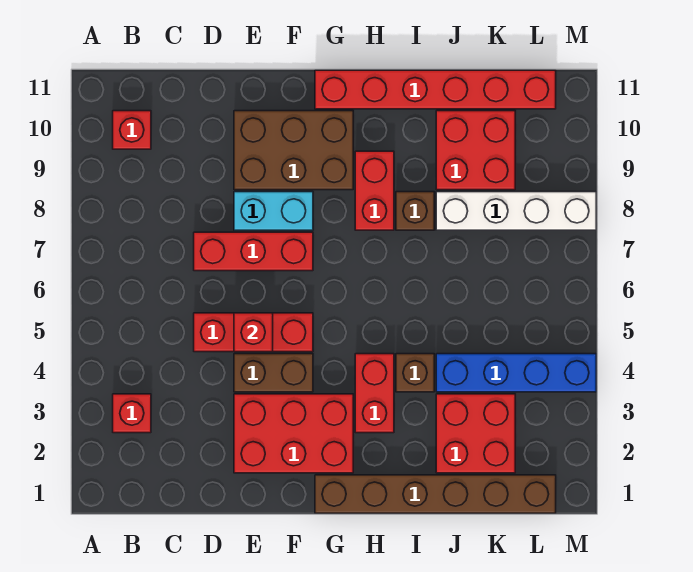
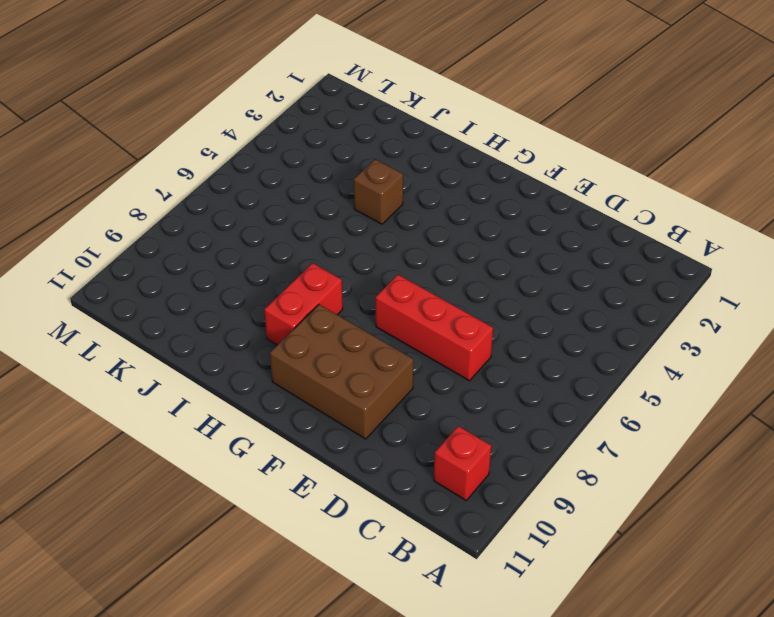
none -> red brick B3 level 1
none -> red brick D5:F5 level 1
none -> red brick E2:G3 level 1

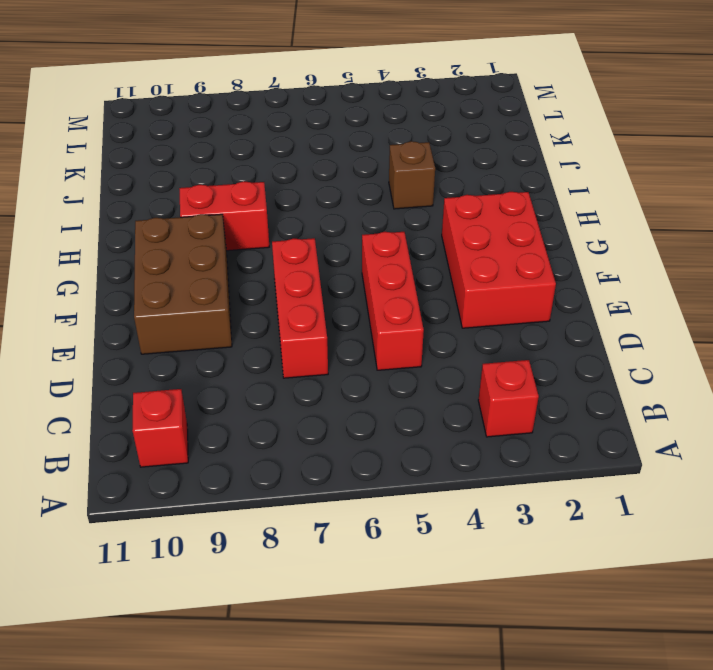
none -> brown brick E4:F4 level 1
none -> cyan brick E8:F8 level 1
none -> brown brick G1:L1 level 1

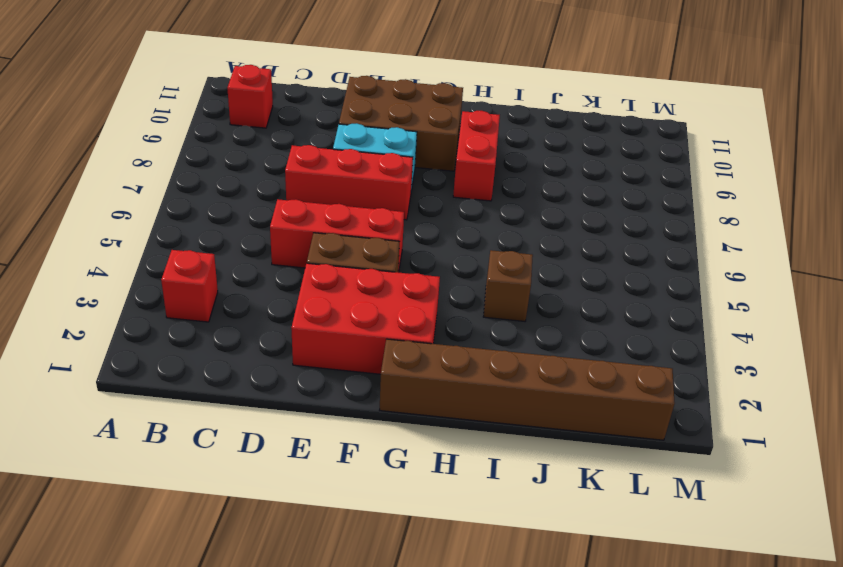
none -> red brick G11:L11 level 1
none -> red brick H3:H4 level 1
none -> brown brick I8 level 1

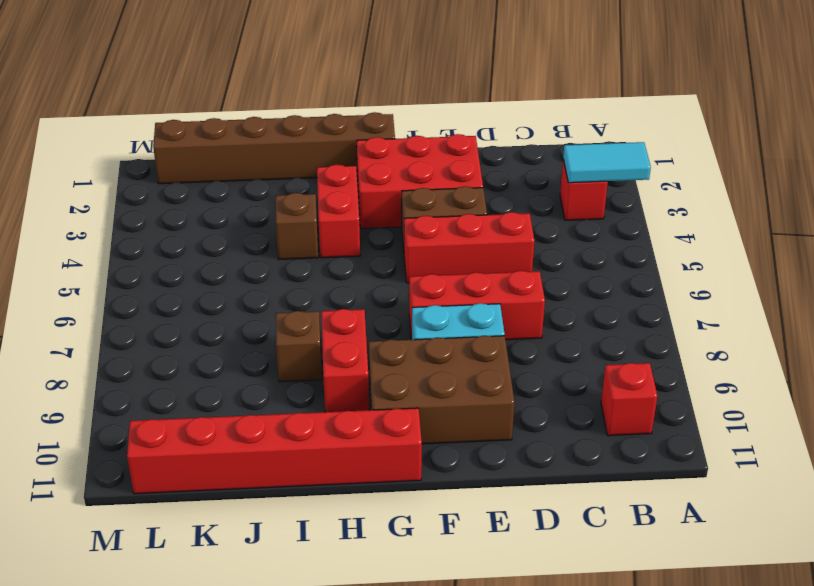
cyan tile A3:B3 level 2 -> none
none -> red brick J2:K3 level 1
none -> blue brick J4:M4 level 1
none -> white brick J8:M8 level 1

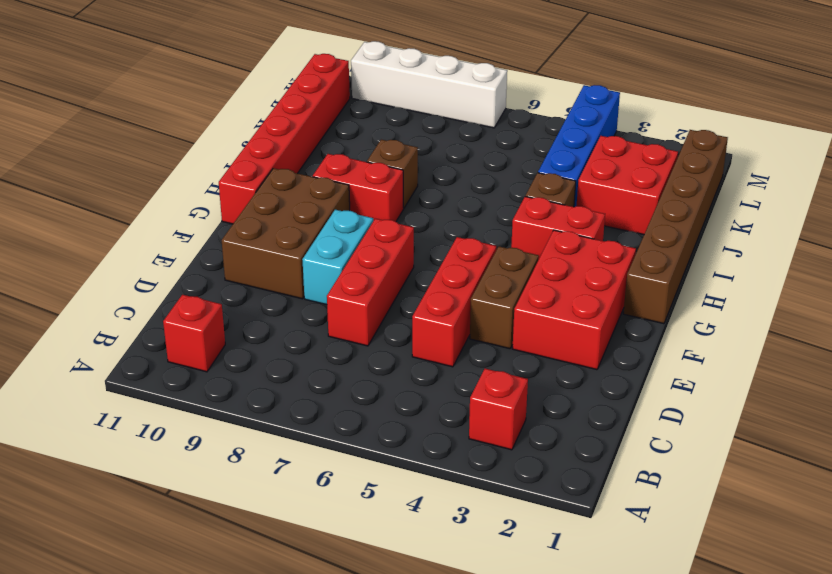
white brick M7:M10 level 1 -> white brick J8:M8 level 1
none -> red brick J9:K10 level 1
none -> red brick E5 level 2

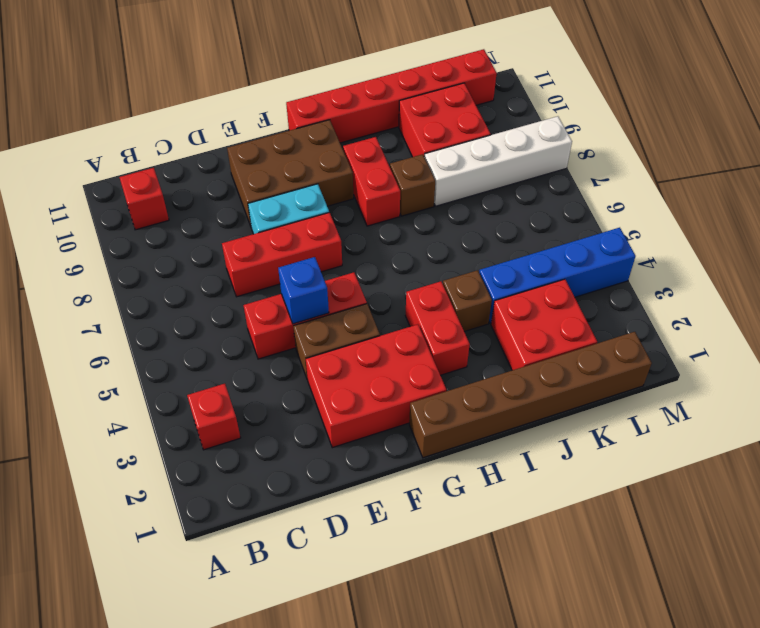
blue brick E5 level 2 -> red brick E5 level 2

